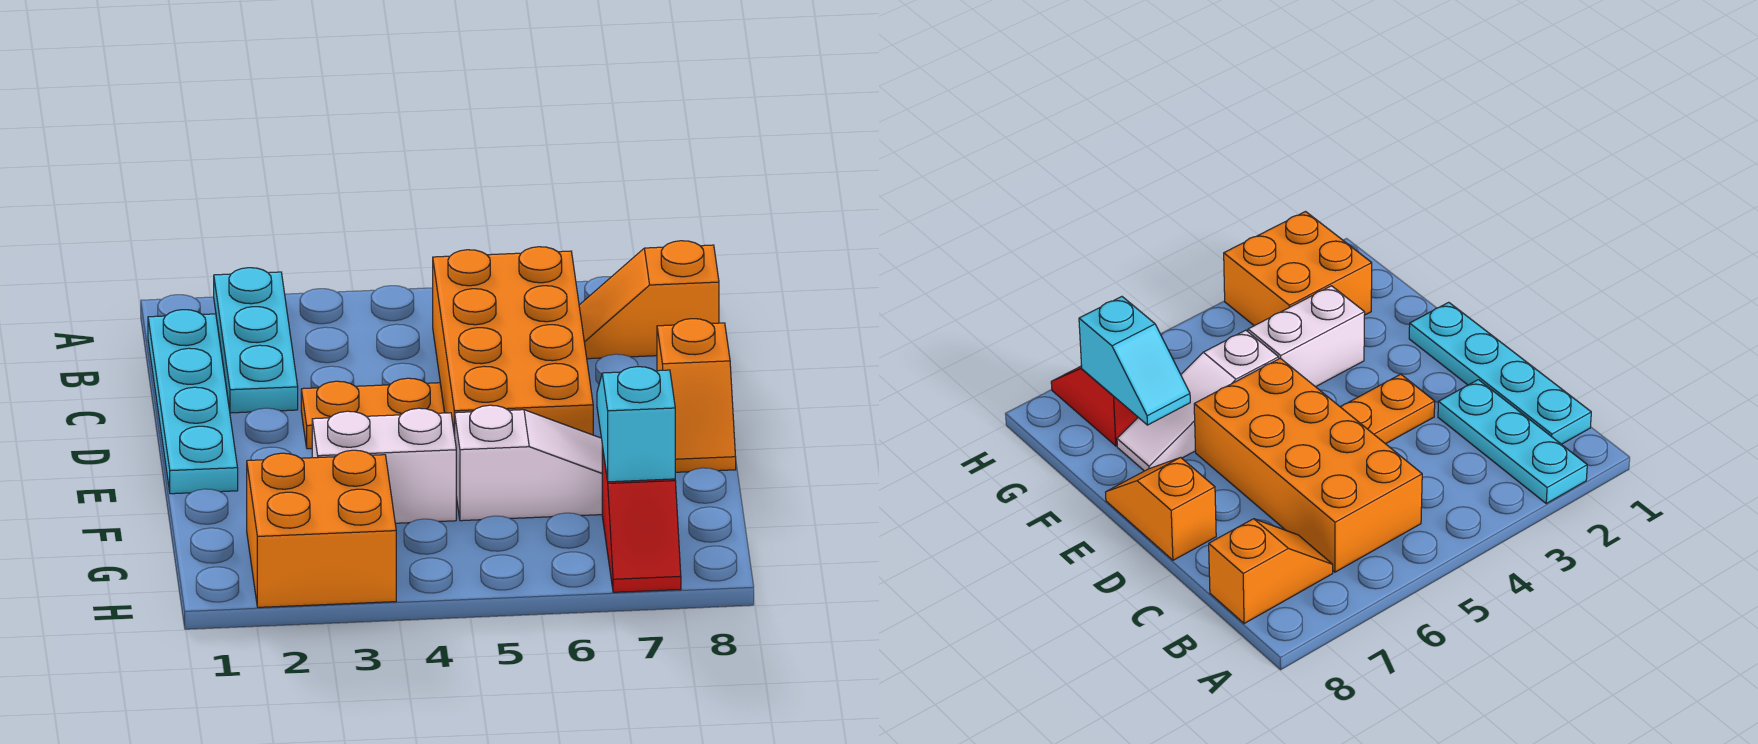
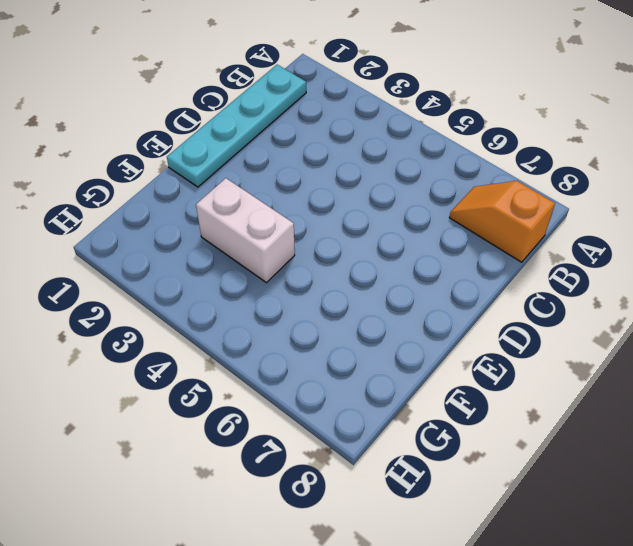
none -> cyan plate A2:C2 level 1
none -> orange brick B5:E6 level 1

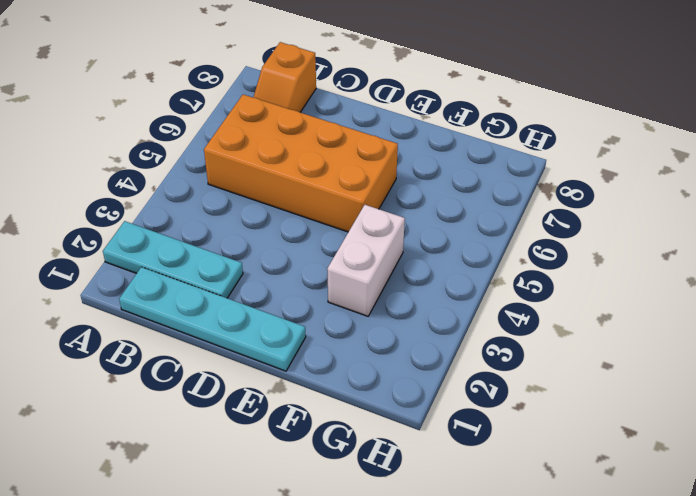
none -> orange plate D3:D4 level 1
none -> orange slope D8:E8 level 1 top D

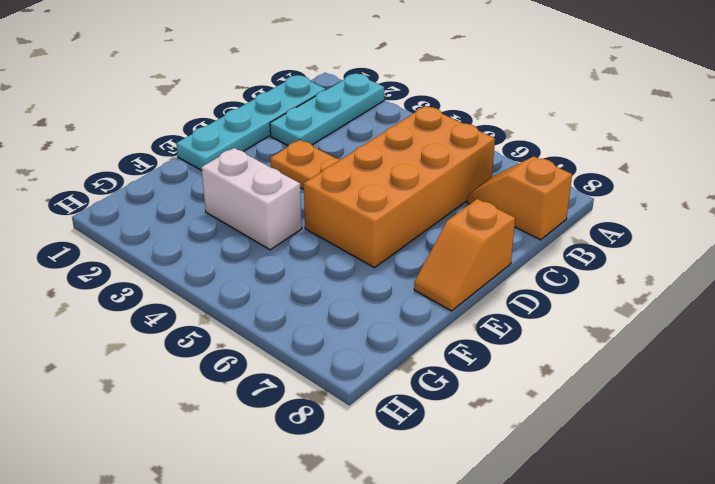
none -> white slope F5:F7 level 1 top 5
none -> orange brick G2:H3 level 1

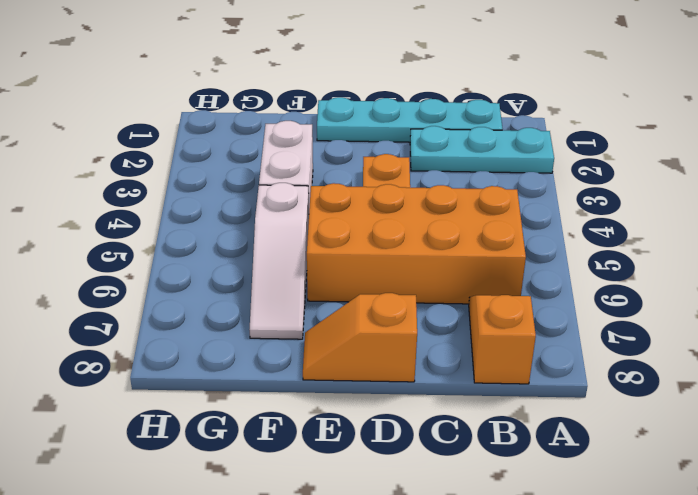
none -> orange brick G2:H3 level 1
none -> red slope G7:H7 level 1 top G

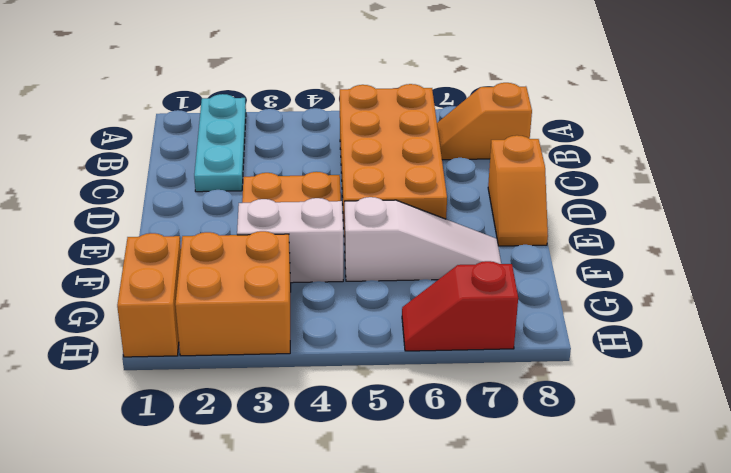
orange brick G1:H1 level 1 -> none
red slope H6:H7 level 1 top 7 -> red slope G7:H7 level 1 top G
none -> cyan plate B1:E1 level 1
none -> cyan slope F7:G7 level 2 top G

